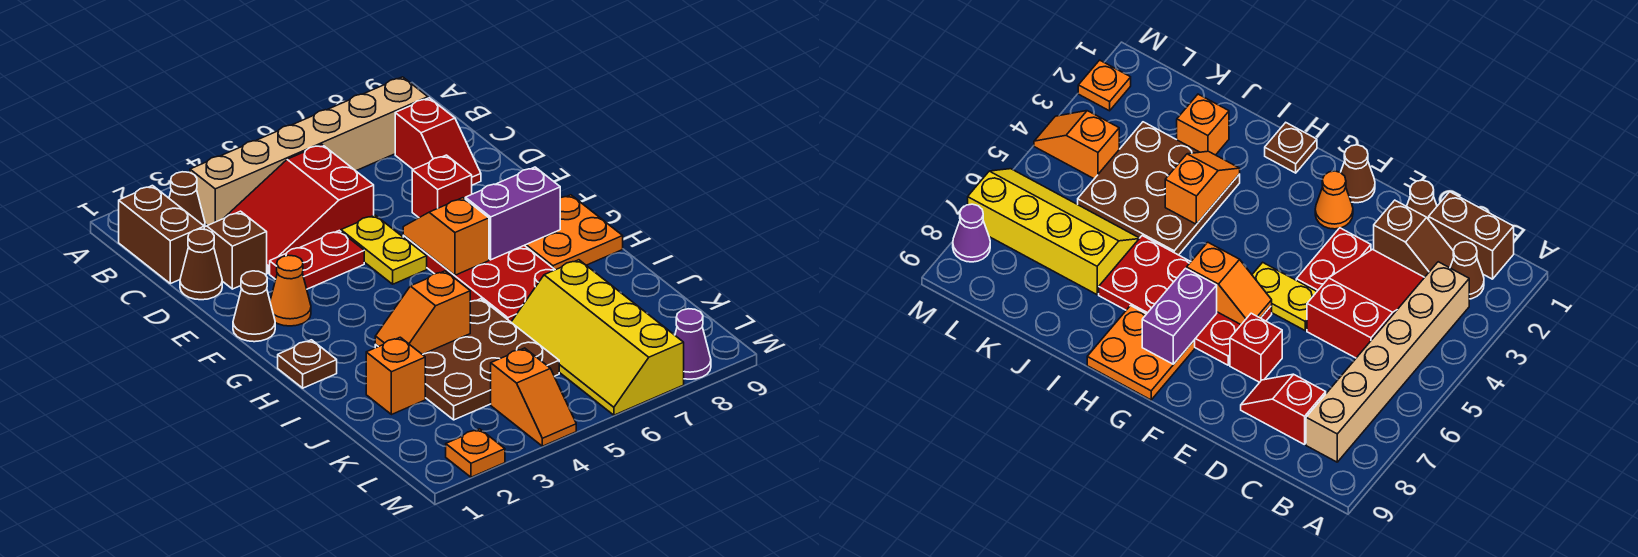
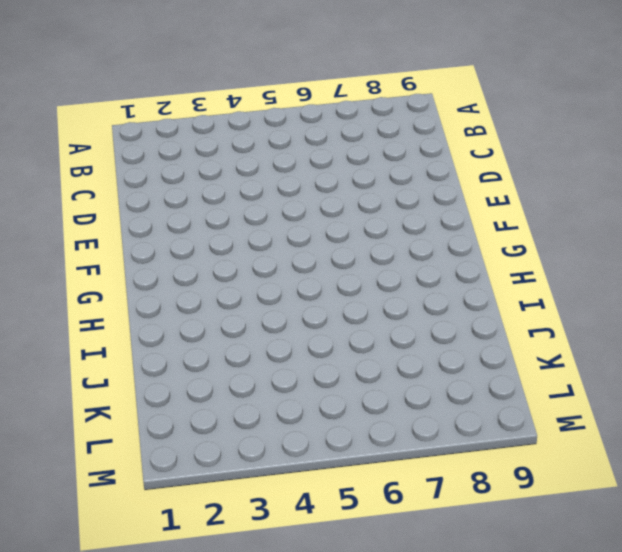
none -> brown brick B1:C1 level 1
none -> brown cone B2 level 1
none -> tan brick B3:B8 level 1

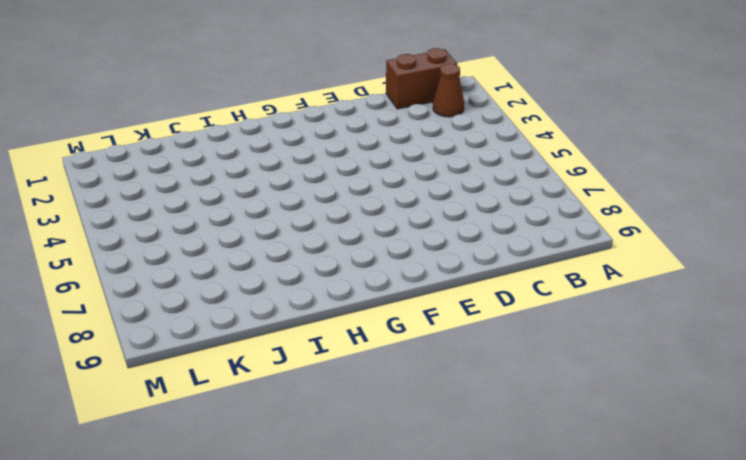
none -> tan brick B3:B8 level 1
none -> brown slope C2:D2 level 1 top D
none -> red slope C3:D5 level 1 top 5

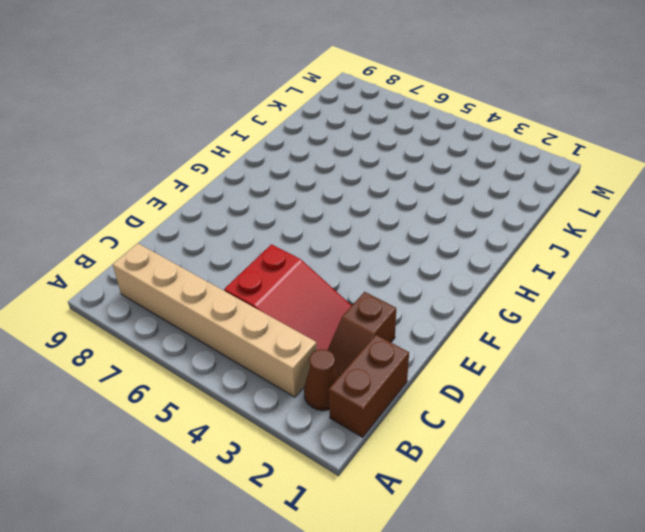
none -> red slope C8:D8 level 1 top C
none -> brown cone D1 level 1
none -> red plate E3:E4 level 1

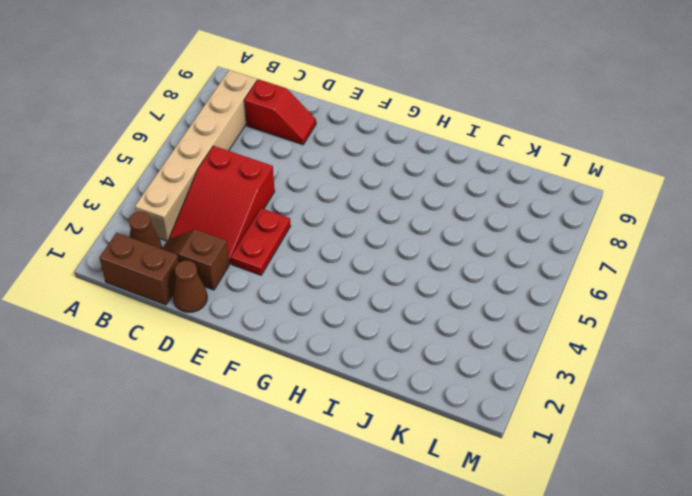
none -> yellow plate E5:F5 level 1
none -> red brick E7 level 1
none -> brown cone F1 level 1

